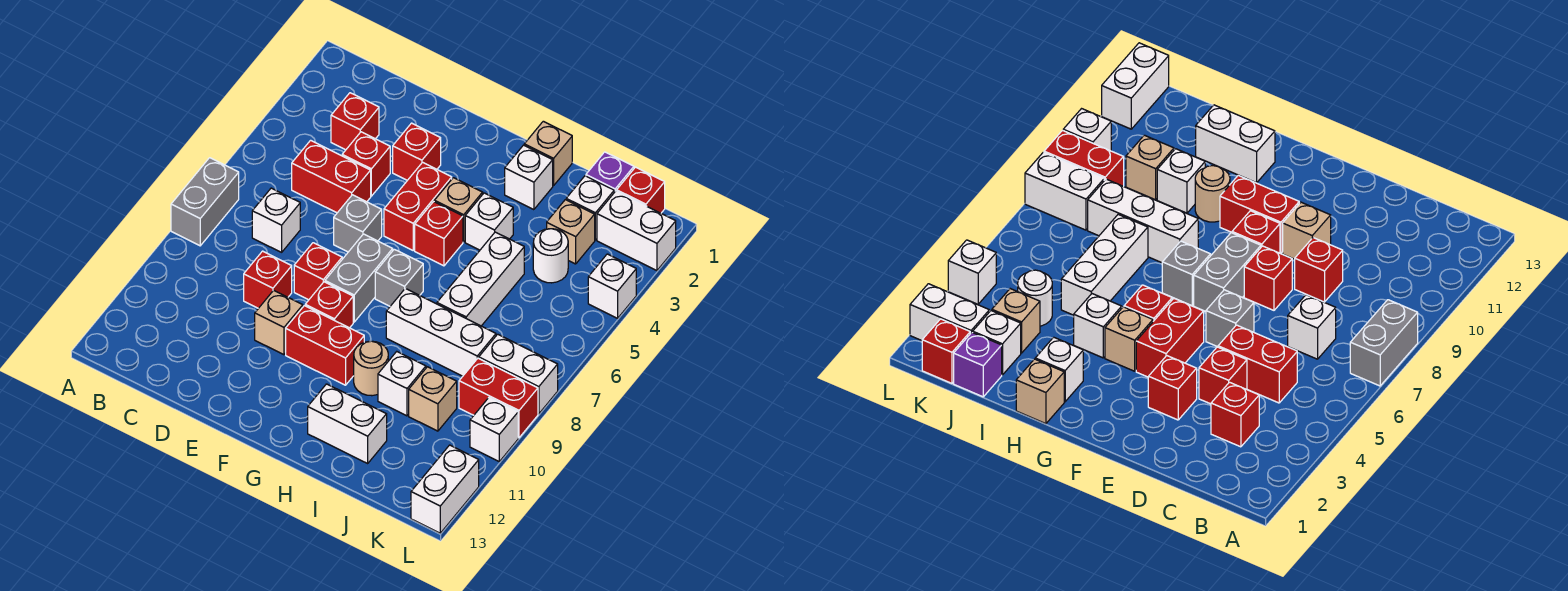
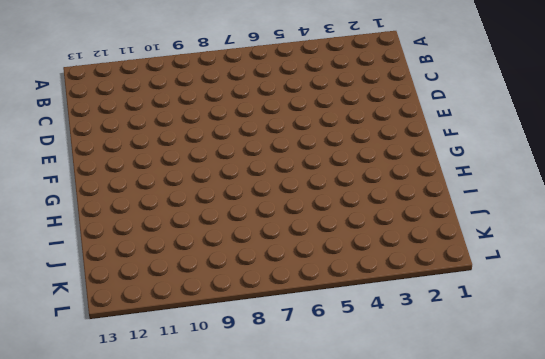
none -> grey brick A7:A8 level 1
none -> red brick C3 level 1
none -> red brick C5:D5 level 1
none -> white brick C7 level 1

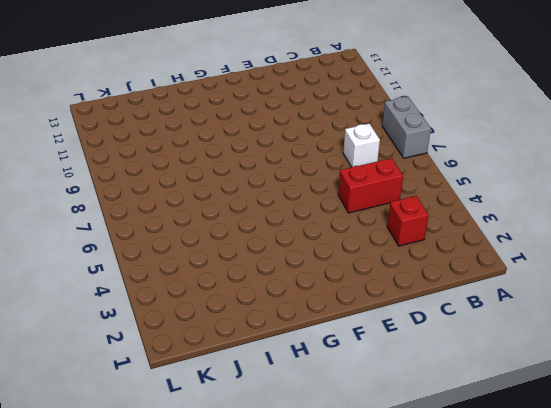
none -> red brick D4 level 1
none -> red brick D9 level 1
none -> red brick E3 level 1
none -> grey brick E6 level 1

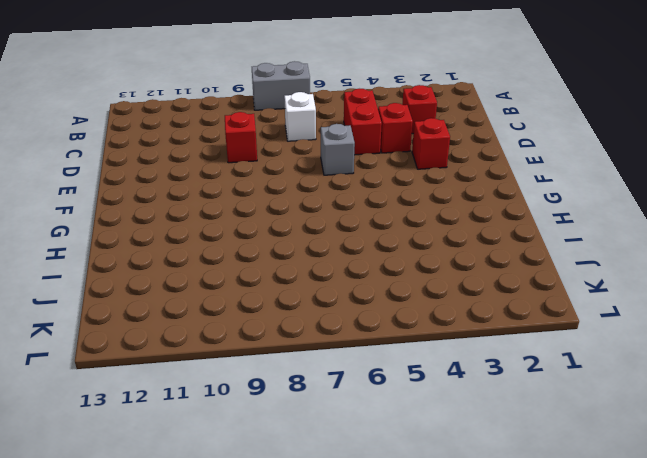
none -> red brick E8 level 1
none -> tan brick E10 level 1
none -> red brick F4:F5 level 1
none -> grey brick F7:F8 level 1

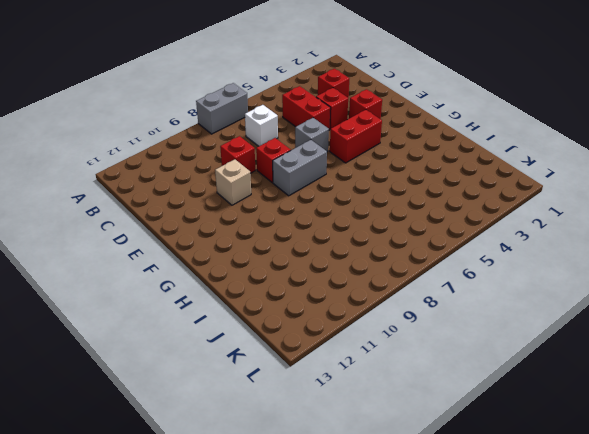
none -> red brick F9 level 1
none -> red brick F10:G10 level 1
none -> tan brick G4 level 1
none -> red brick G5 level 1

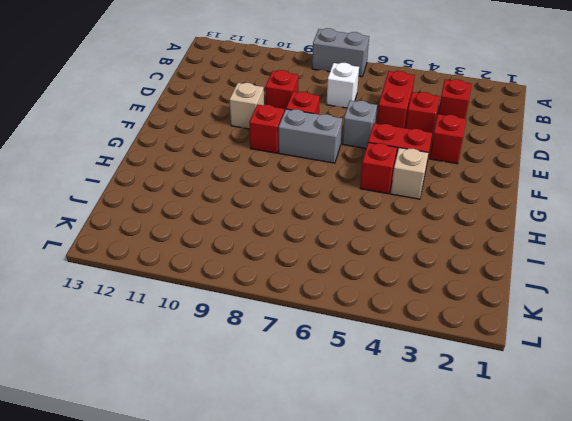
none -> red brick F10:G10 level 1
none -> grey brick G7 level 1
none -> tan brick H1 level 1
none -> white brick H2 level 1

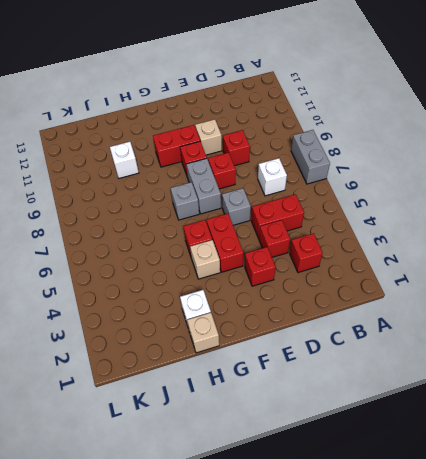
none -> white brick H4 level 1
none -> white brick H8:J8 level 1
none -> tan round brick H10 level 1
none -> white brick H12:I12 level 1

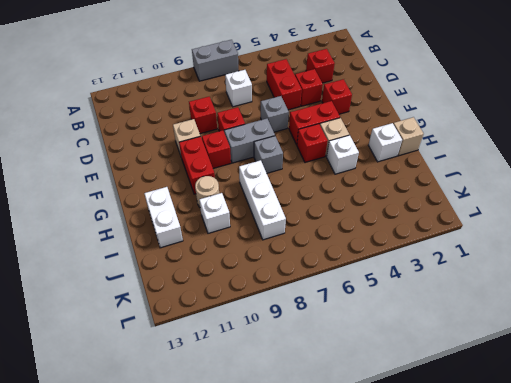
none -> white brick I5:I7 level 1
none -> purple brick J1 level 1
none -> white brick J2 level 1
none -> tan brick J3 level 1

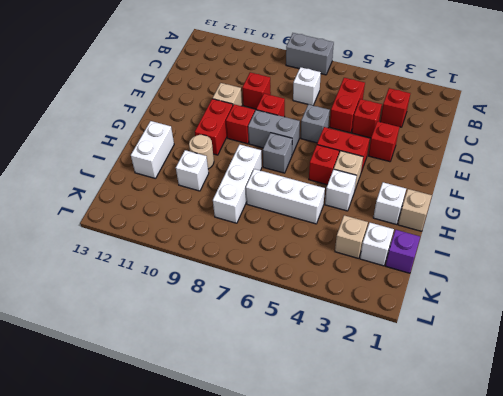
none -> white round brick J4 level 1
none -> tan brick J10 level 1
none -> red brick K1 level 1
none -> white brick K2:L2 level 1

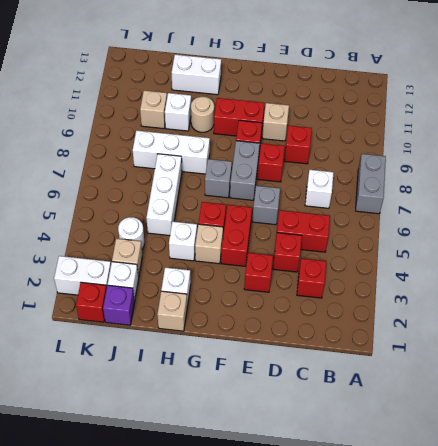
none -> white brick K8:L8 level 1
none -> red brick K9:L9 level 1
none -> white brick L4 level 1
none -> white brick L10 level 1

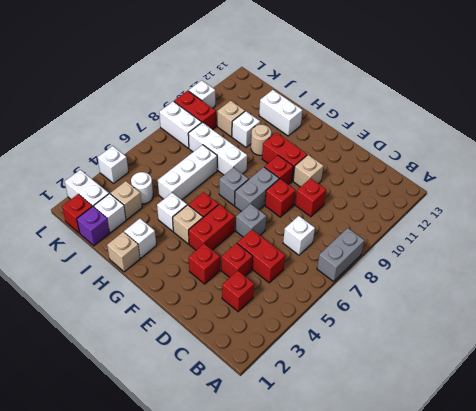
none -> white brick L12:L13 level 1

